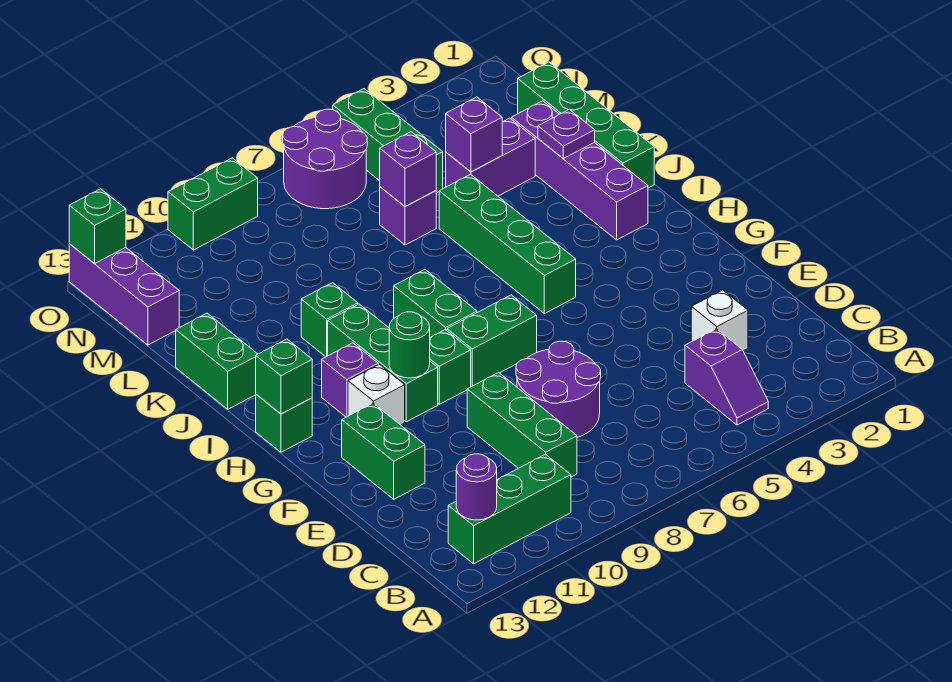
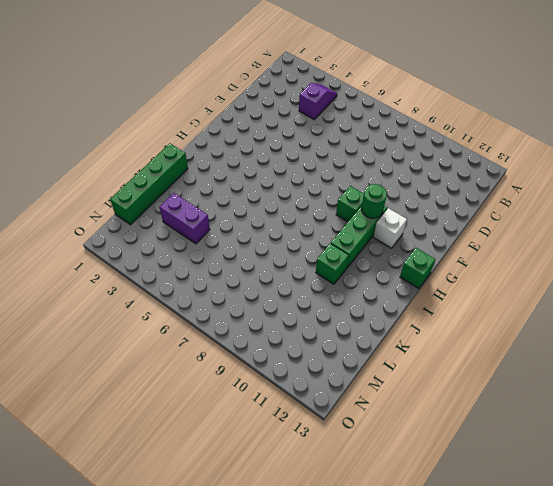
none -> green brick B10:B12 level 1
none -> green brick C9:E9 level 1
none -> white brick D3 level 1
none -> purple round brick D7:E8 level 1

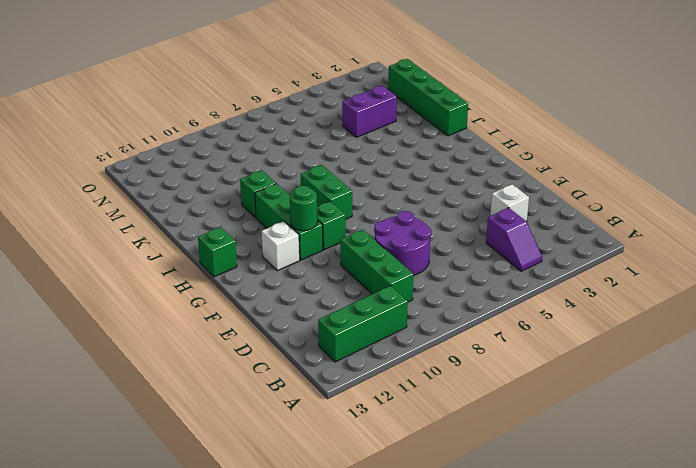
none -> green brick E12:F12 level 1
none -> green brick G7:G8 level 1
none -> green brick H5:K5 level 1
none -> purple brick H11 level 1

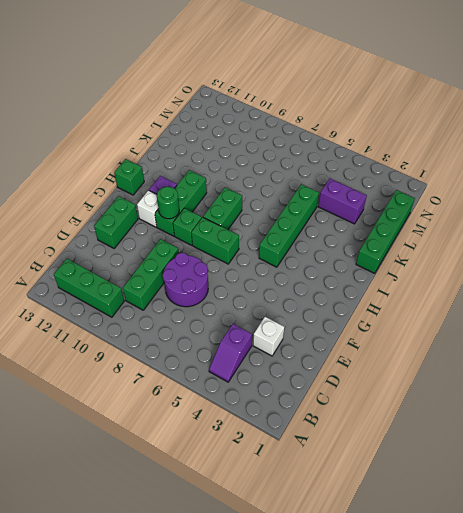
none -> purple brick I2:L2 level 1
none -> green brick J10 level 1
none -> green brick J13:K13 level 1
none -> purple brick L6 level 1

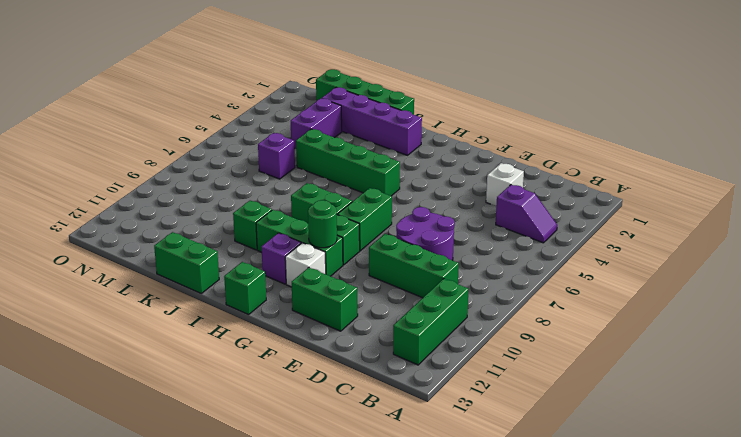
none -> green brick M5:O5 level 1
none -> purple brick M13:O13 level 1
none -> purple round brick N6:O7 level 1
none -> green brick O9:O10 level 1

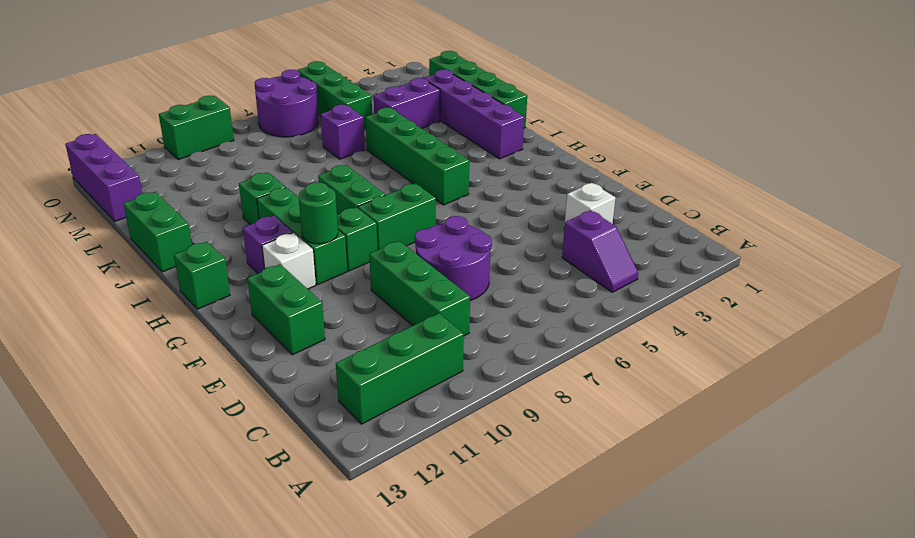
none -> purple round brick B12 level 2
none -> green brick H13 level 2
none -> purple plate K2 level 2
none -> purple brick L4 level 2

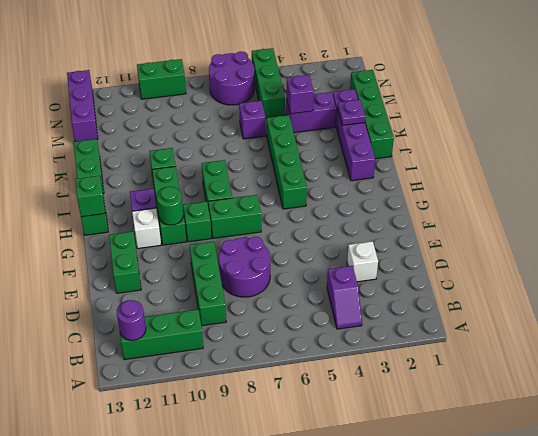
none -> purple brick L6 level 2
none -> green brick O13 level 2

